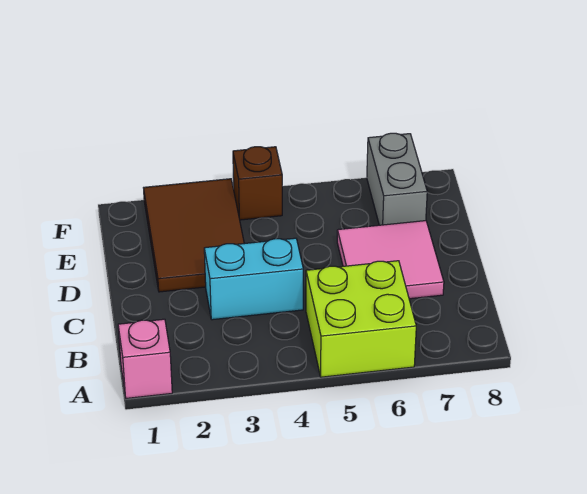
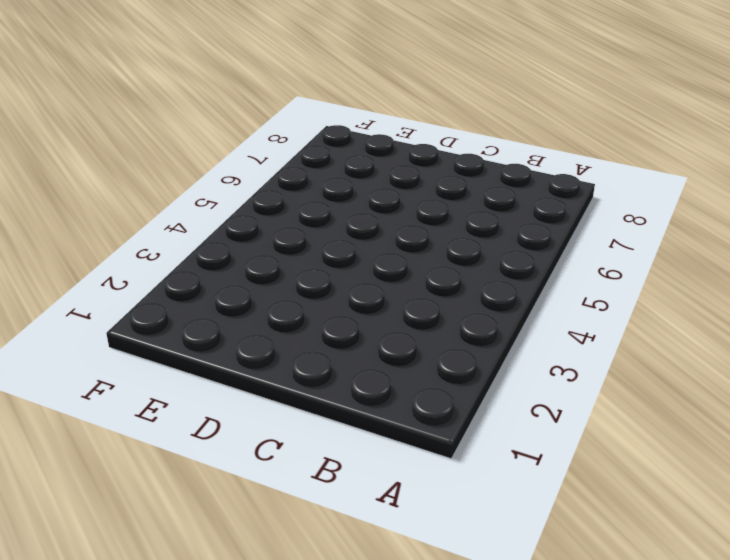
none -> pink brick A1 level 1
none -> lime brick A5:B6 level 1

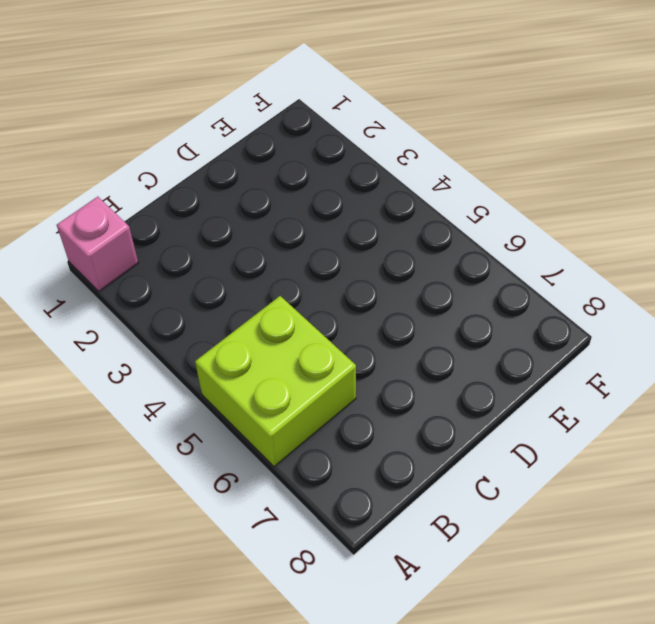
none -> cyan brick C3:C4 level 1
none -> pink tile C6:D7 level 1

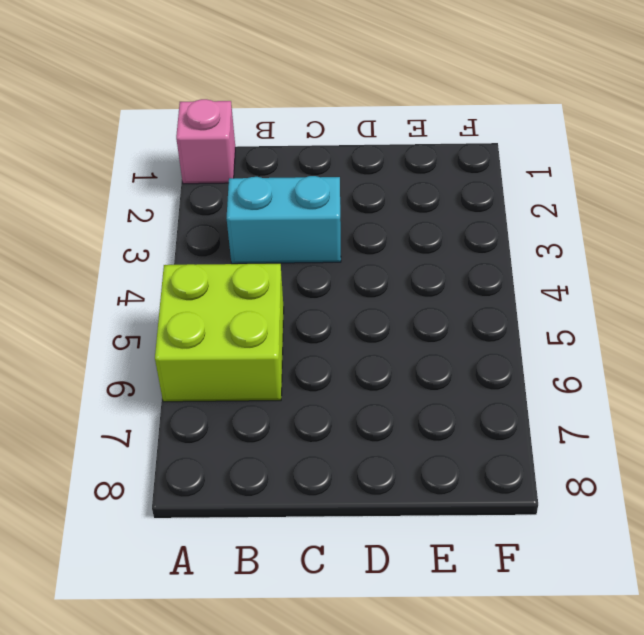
cyan brick B3:C3 level 1 -> cyan brick C3:C4 level 1
none -> pink tile C6:D7 level 1
none -> brown tile D2:F3 level 1

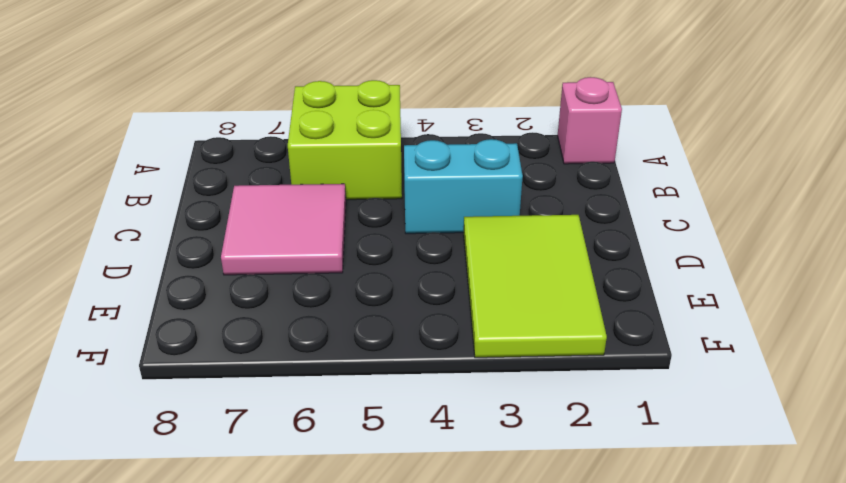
lime tile D2:F3 level 1 -> brown tile D2:F3 level 1
none -> grey brick E7:F7 level 1
none -> brown brick F4 level 1

